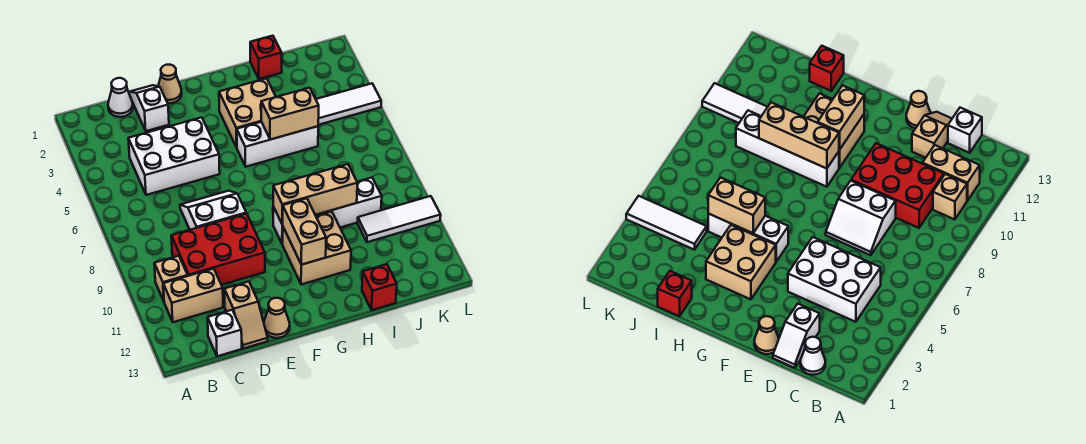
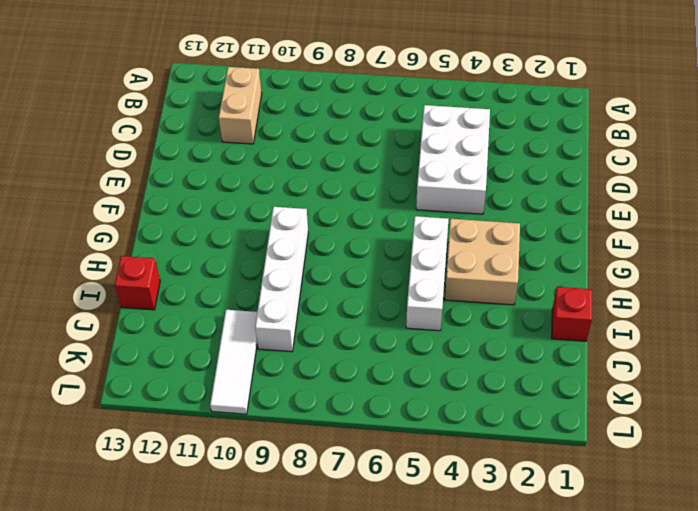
none -> tan brick B10 level 1
none -> white cone C1 level 1
none -> red brick C9:E10 level 1

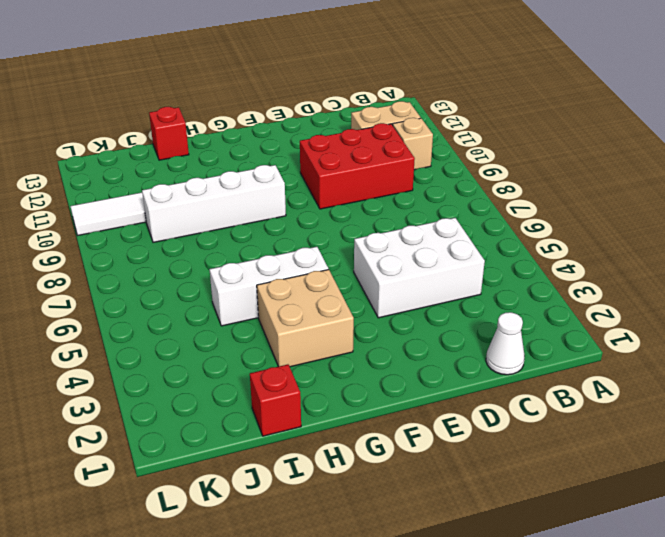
none -> white brick C13 level 1
none -> white slope D1:D2 level 1 top 2
none -> white slope D7:E8 level 1 top 8

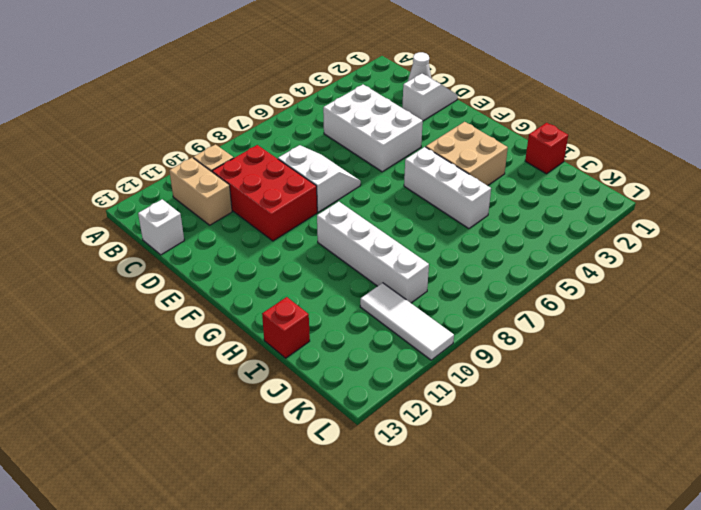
none -> tan slope D12:D13 level 1 top 12
none -> tan cone E1 level 1
none -> tan cone E13 level 1

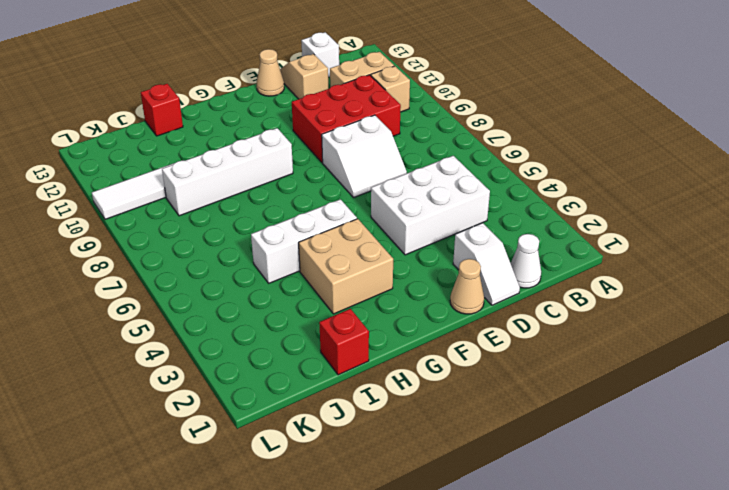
none -> tan brick G10:H11 level 1
none -> white tile J4:L4 level 1
none -> tan brick G9:I9 level 2

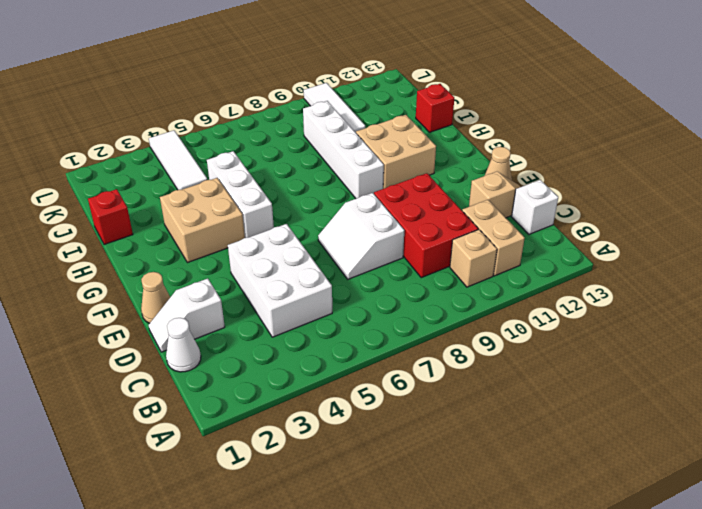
none -> tan brick G9:I9 level 2
none -> tan brick G10:G11 level 2
none -> tan brick H5:I5 level 2

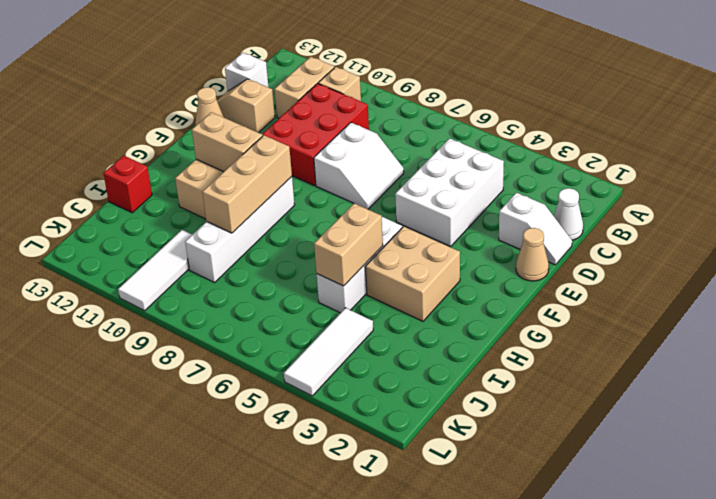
none -> red brick I1 level 1

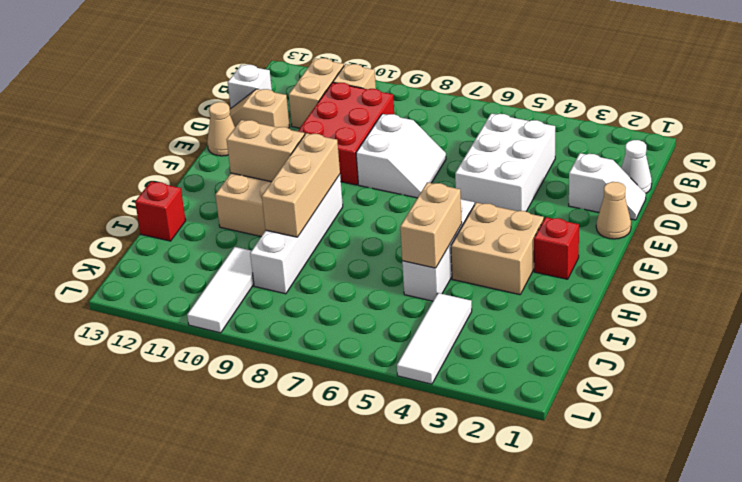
red brick G2 level 1 -> red brick I1 level 1

